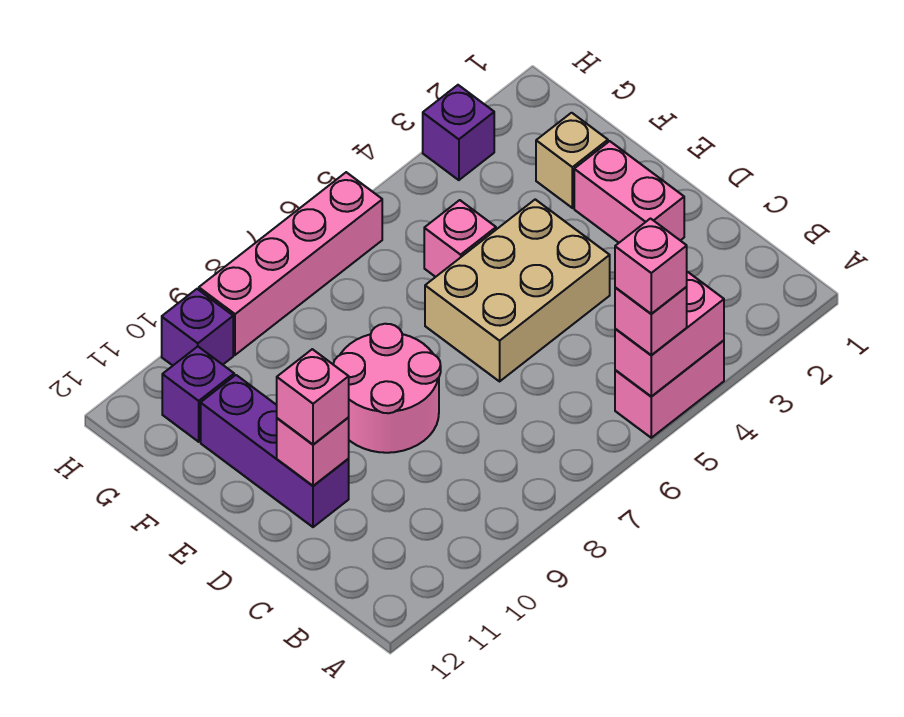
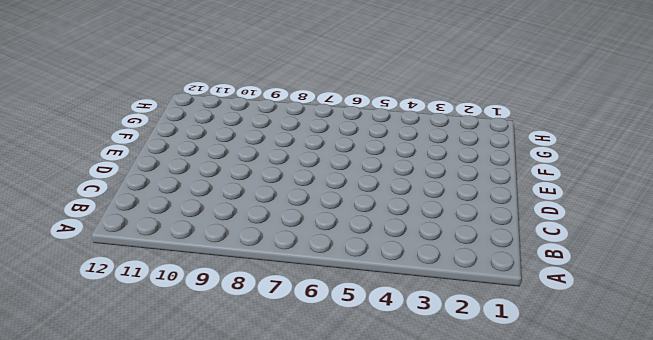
none -> pink brick A4:A5 level 1
none -> pink brick D2:E2 level 1
none -> tan brick D4:E6 level 1

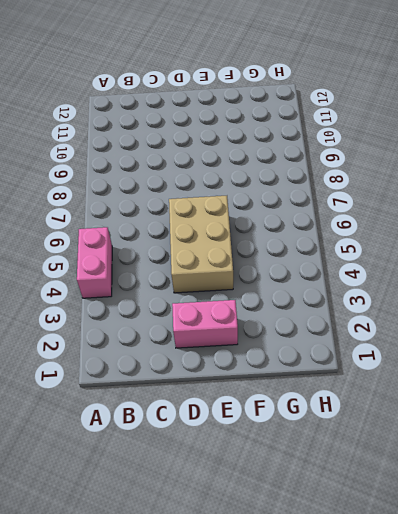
none -> pink round brick D8:E9 level 1
none -> purple brick D11:F11 level 1
none -> tan brick F2 level 1

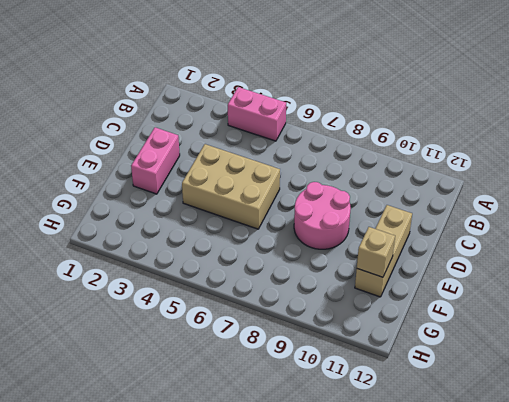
tan brick D11:F11 level 1 -> purple brick D11:F11 level 1
tan brick F11 level 2 -> tan brick F2 level 1
none -> pink brick F5 level 1
none -> purple brick G11 level 1
none -> purple brick H3 level 1

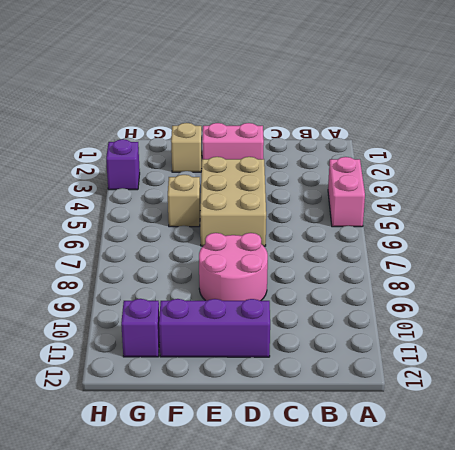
tan brick F5 level 1 -> pink brick F5 level 1
none -> pink brick H6:H9 level 1
none -> purple brick H10 level 1
none -> pink brick A4:A5 level 2

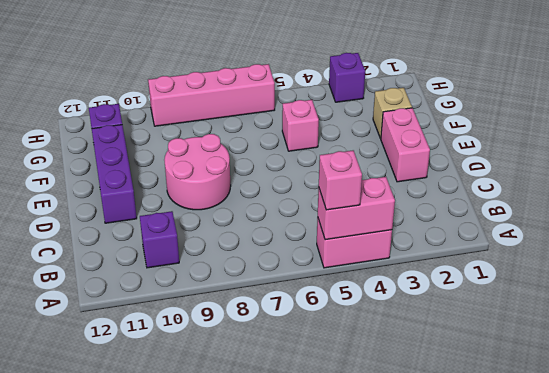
purple brick B10 level 1 -> purple brick H10 level 1
none -> tan brick D4:E6 level 1
none -> pink brick D11 level 2
none -> pink brick D11 level 3

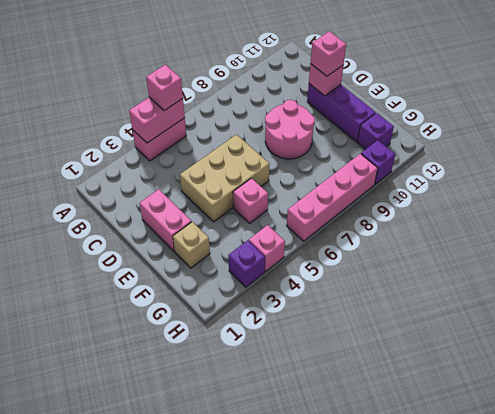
pink brick H4 level 1 -> pink brick A5 level 4

